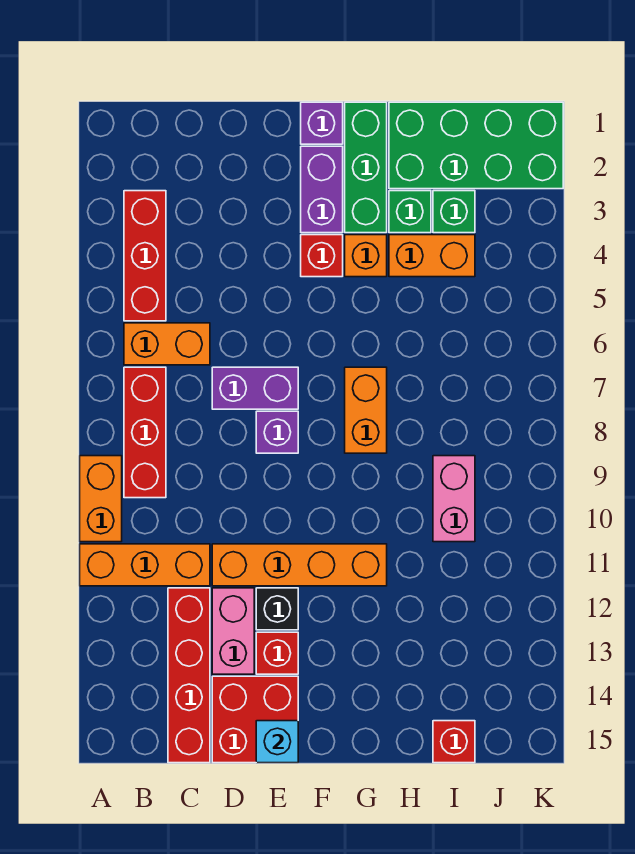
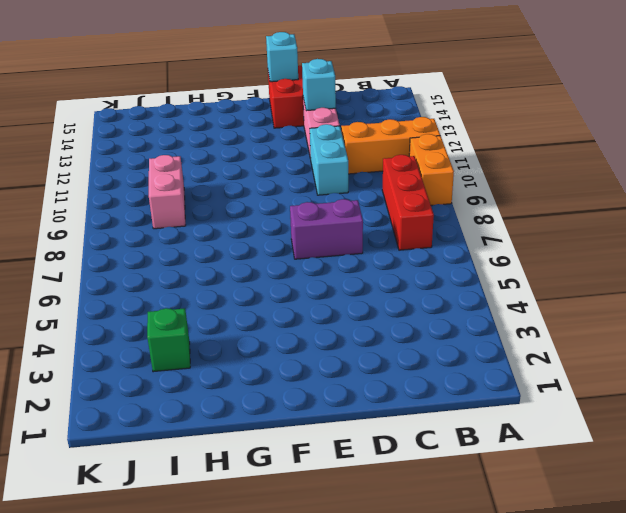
cyan brick D10:D11 level 1 -> orange brick D11:G11 level 1
cyan brick D13 level 2 -> none
none -> red brick B3:B5 level 1
none -> orange brick B6:C6 level 1
none -> red brick C12:C15 level 1

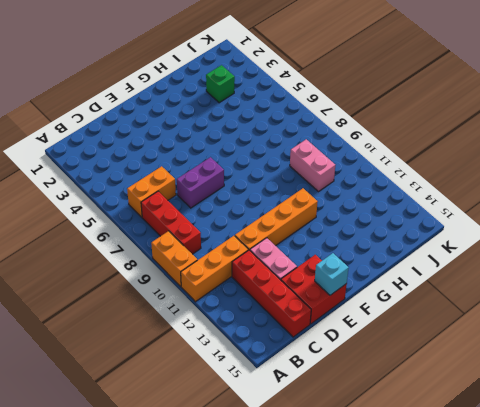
none -> red brick B3:B5 level 1
none -> purple brick E8 level 1
none -> black brick E12 level 1

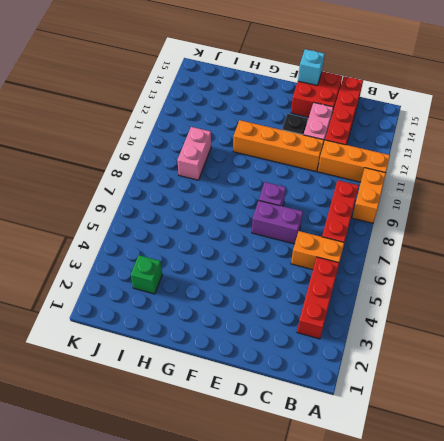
none -> red brick E13 level 1
none -> purple brick F1 level 1
none -> purple brick F2:F3 level 1

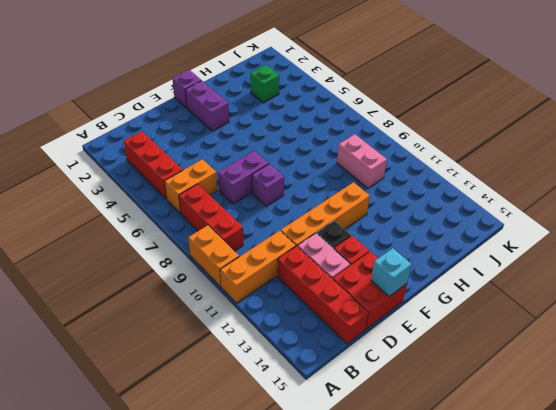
none -> red brick F4 level 1
none -> green brick G1:G3 level 1
none -> orange brick G4 level 1

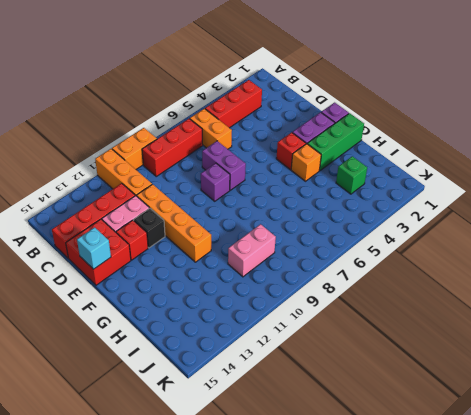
none -> orange brick G7:G8 level 1
none -> green brick H1:K2 level 1
none -> green brick H3 level 1

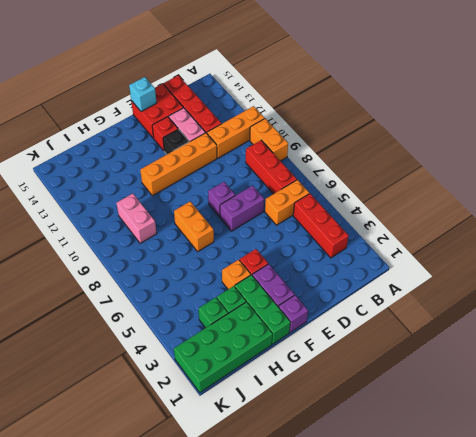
none -> orange brick H4:I4 level 1
none -> red brick I15 level 1

